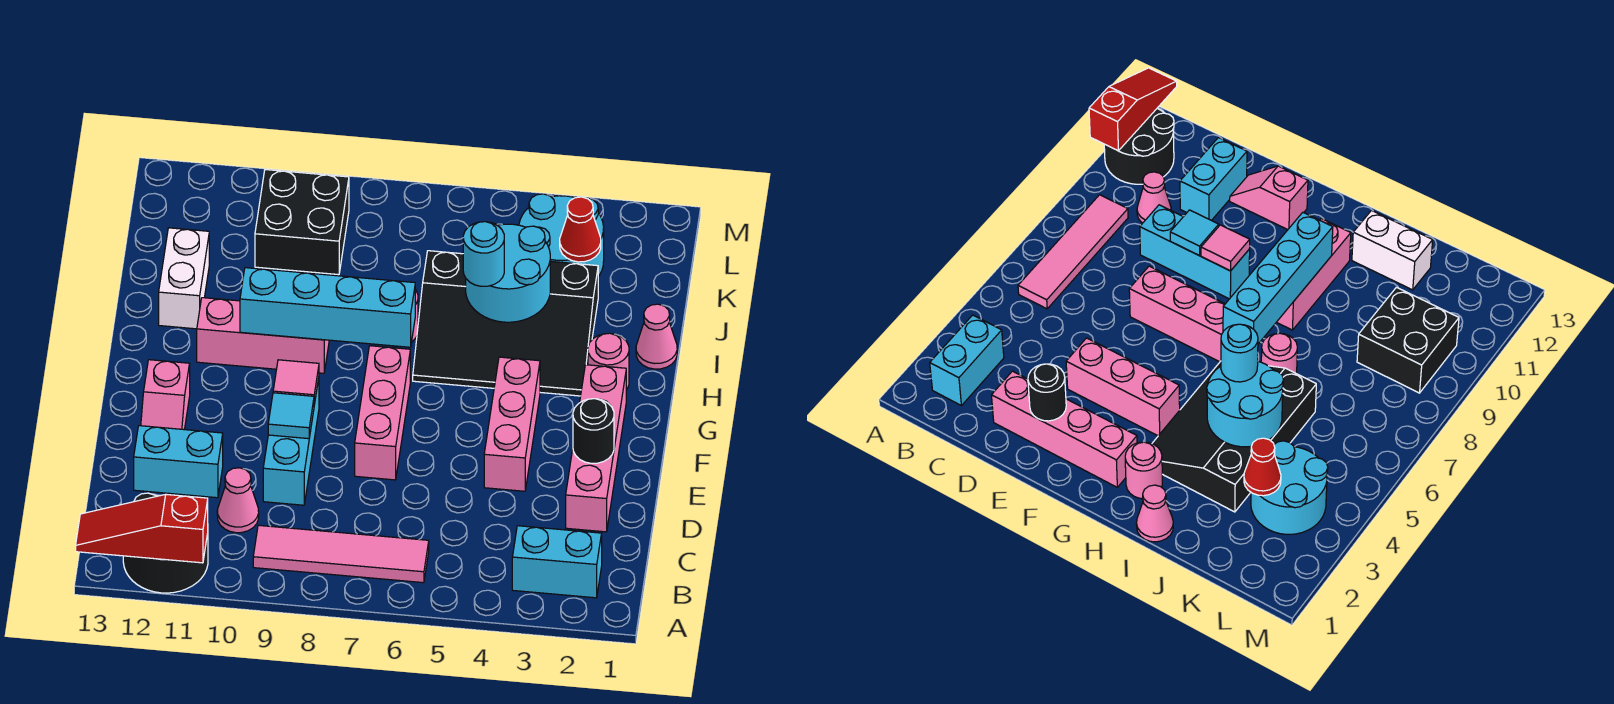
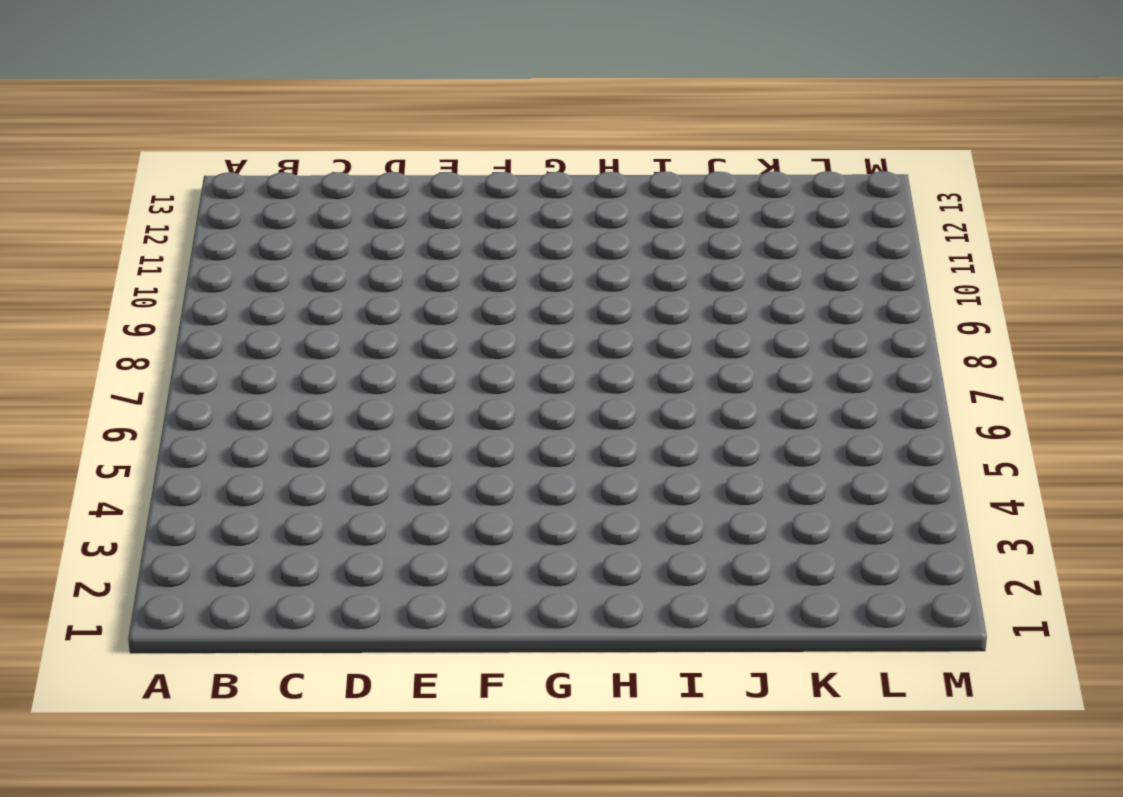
none -> black round brick A11:B12 level 1
none -> cyan brick B2:B3 level 1
none -> pink tile B6:B9 level 1

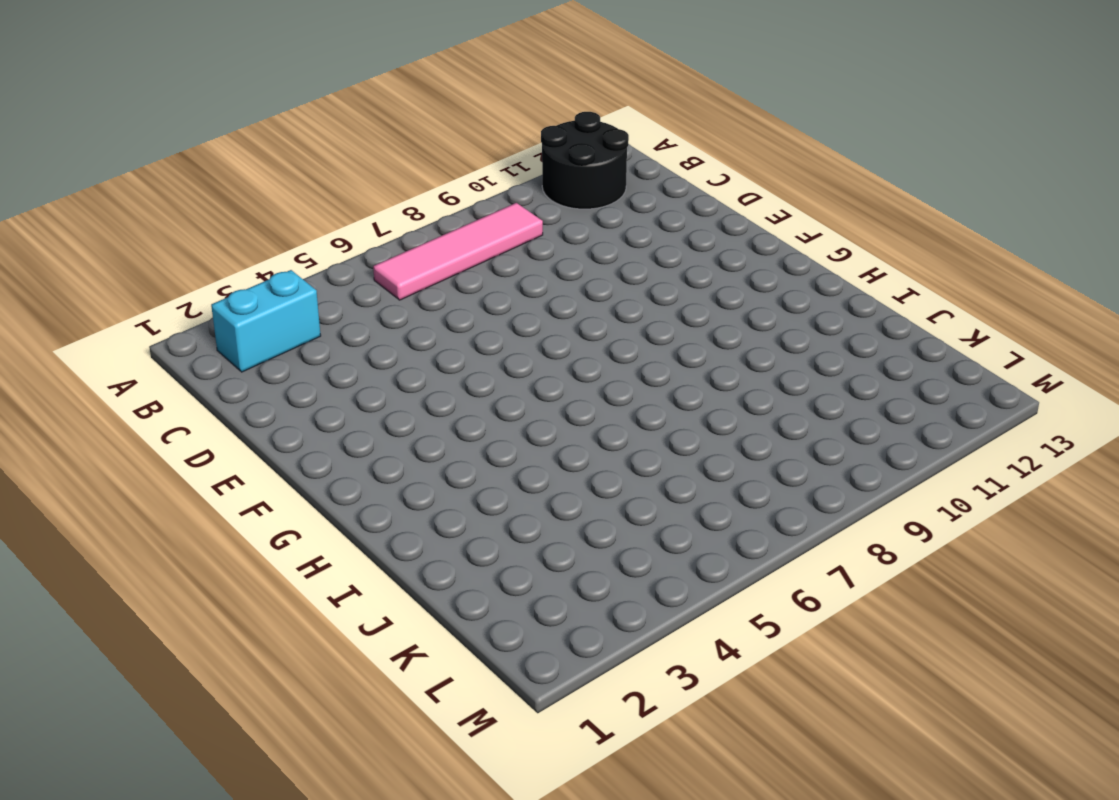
none -> pink cone C10 level 1
none -> pink brick D2:G2 level 1
none -> cyan brick D9:F9 level 1

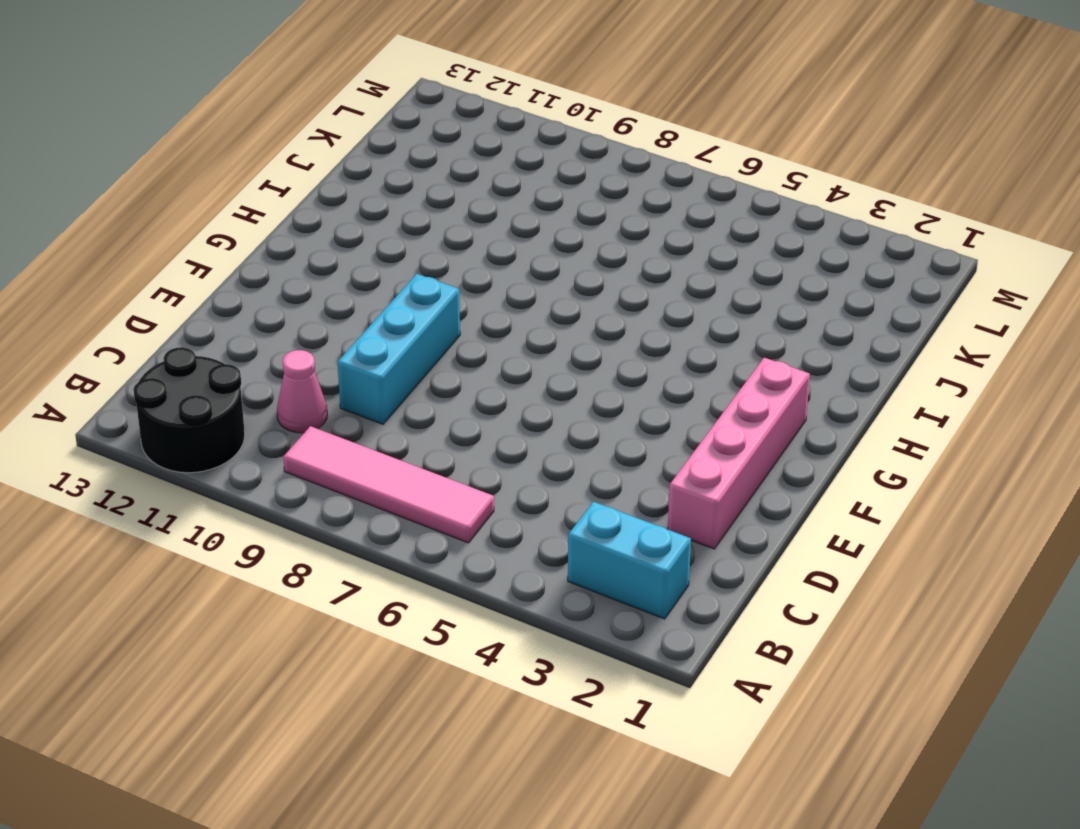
none -> cyan brick D11:D12 level 1
none -> pink brick E4:G4 level 1
none -> pink brick E7:G7 level 1

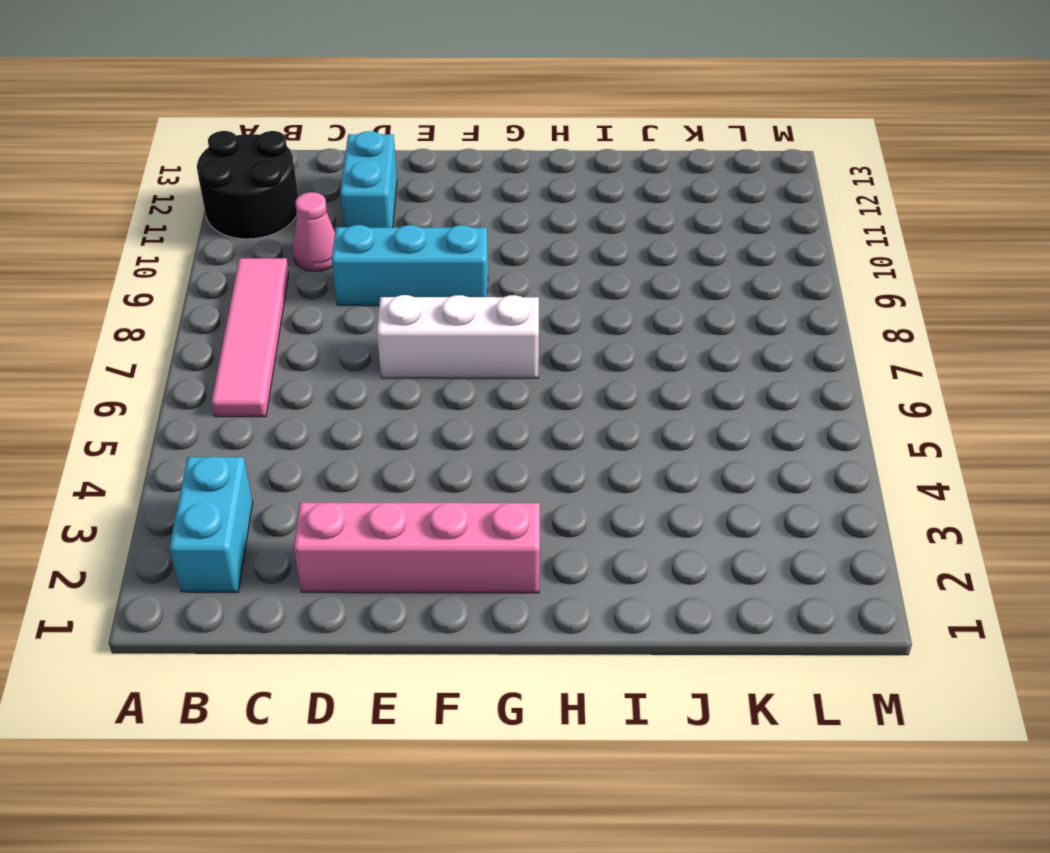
white brick E7:G7 level 1 -> pink brick E7:G7 level 1
none -> pink brick E4:G4 level 1
none -> pink slope E12:F12 level 1 top F
none -> pink round brick H2 level 1

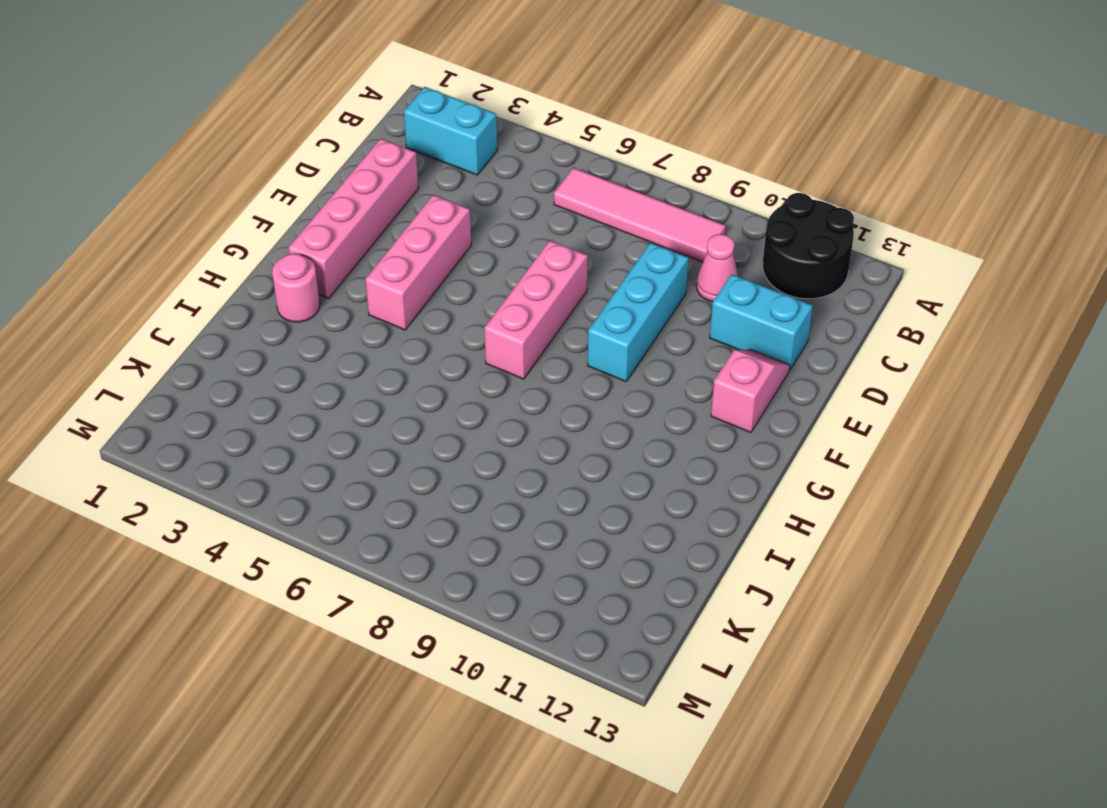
none -> black slope H3:J6 level 1 top J
none -> pink brick H9:H11 level 1
none -> pink cone I1 level 1

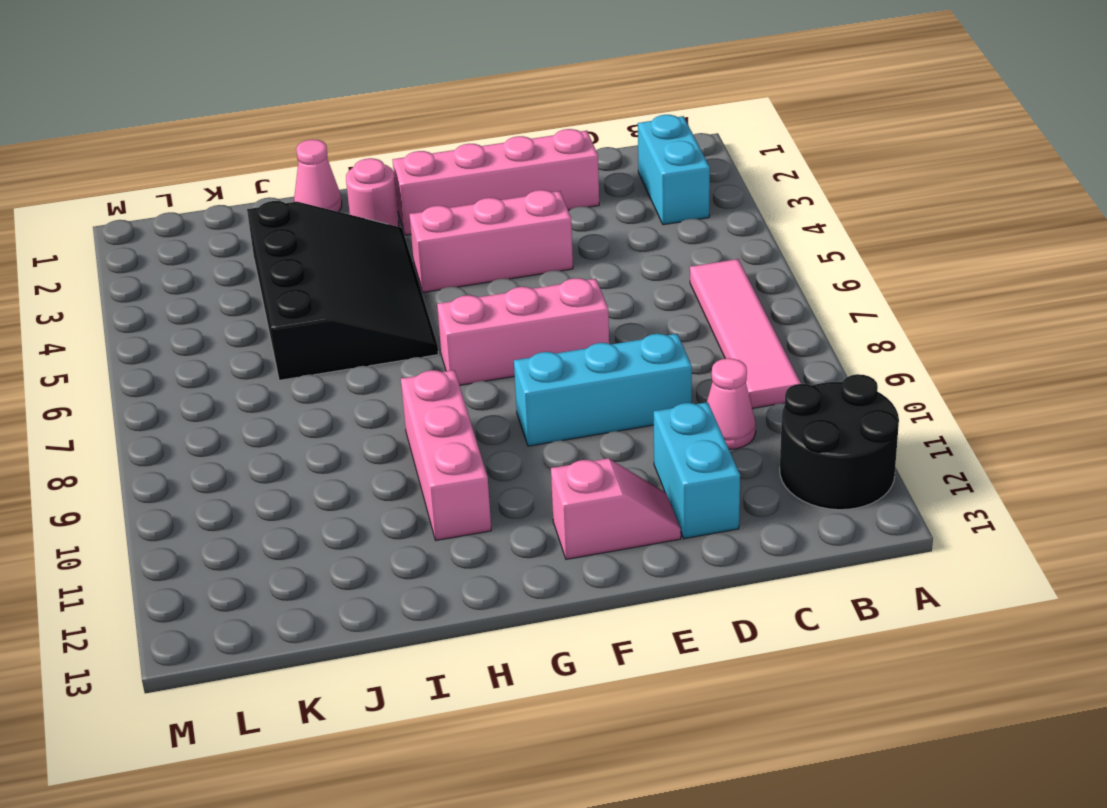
none -> pink round brick I7 level 1
none -> white brick I12:J12 level 1
none -> cyan round brick K3:L4 level 1

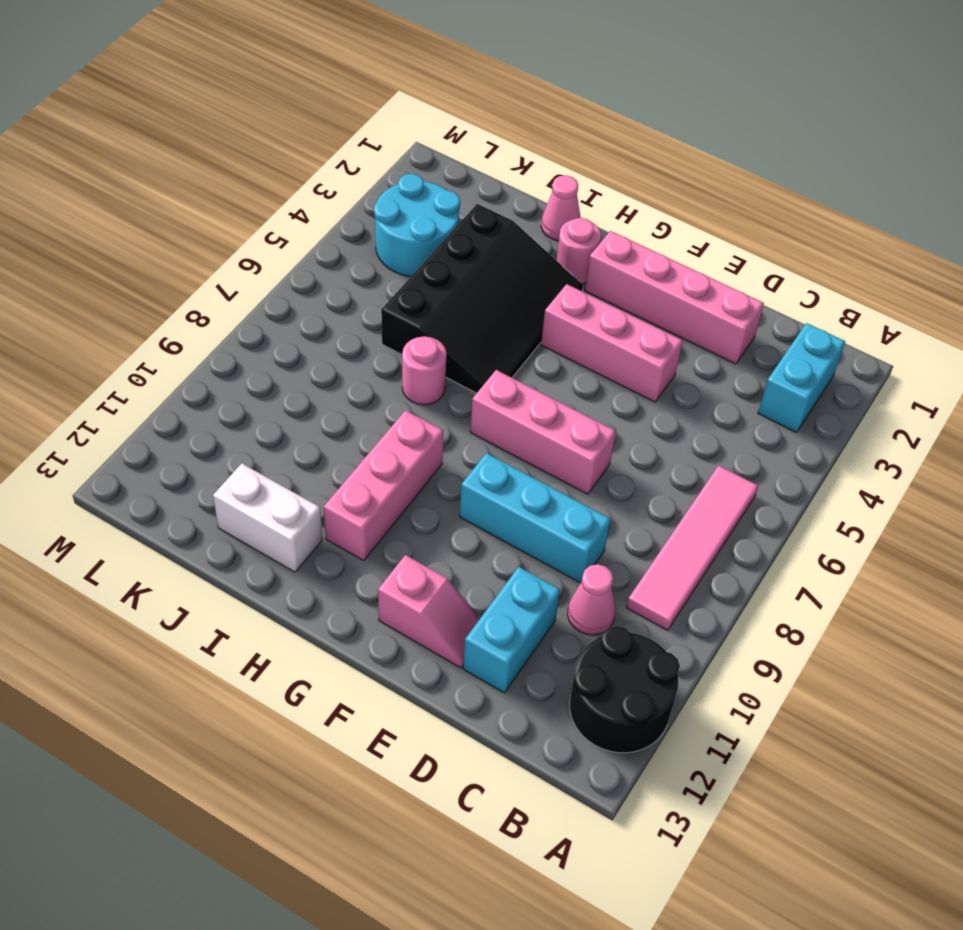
none -> black brick K9:L10 level 1
none -> red slope A11:A13 level 2 top 11
none -> black round brick E2 level 2

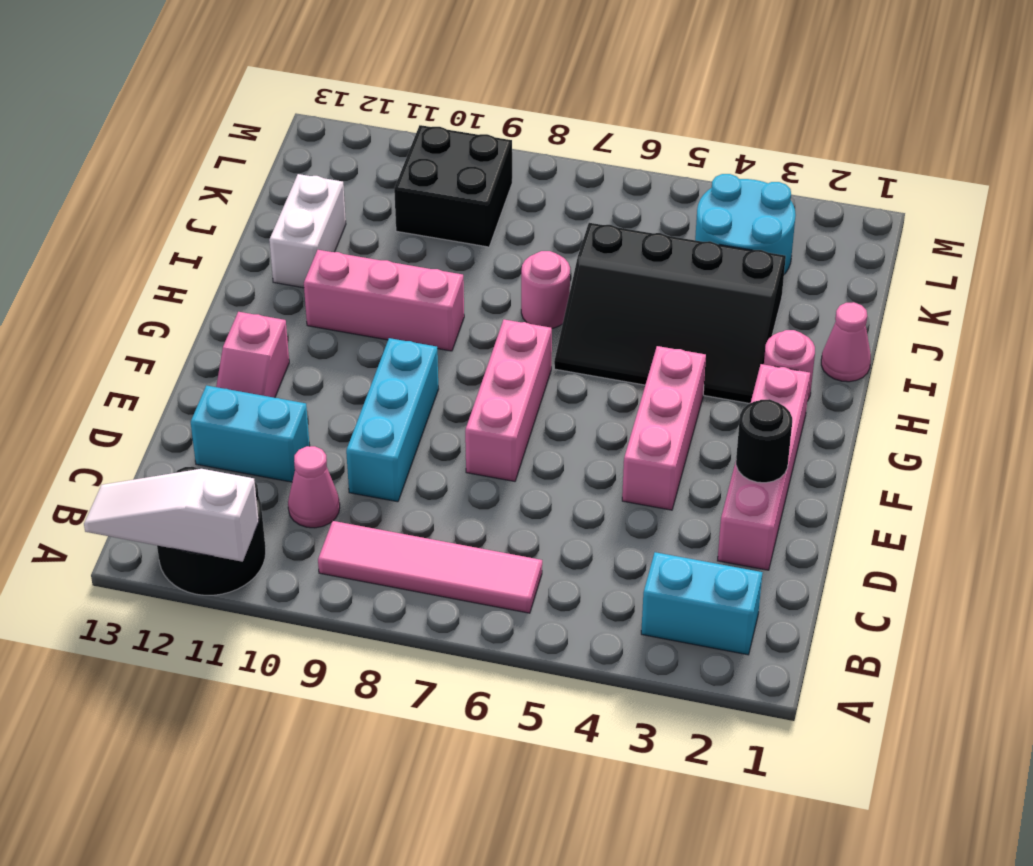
white slope A11:A13 level 2 top 11 -> red slope A11:A13 level 2 top 11
none -> cyan tile E9 level 2
none -> pink tile F9 level 2
none -> cyan brick H7:H10 level 2

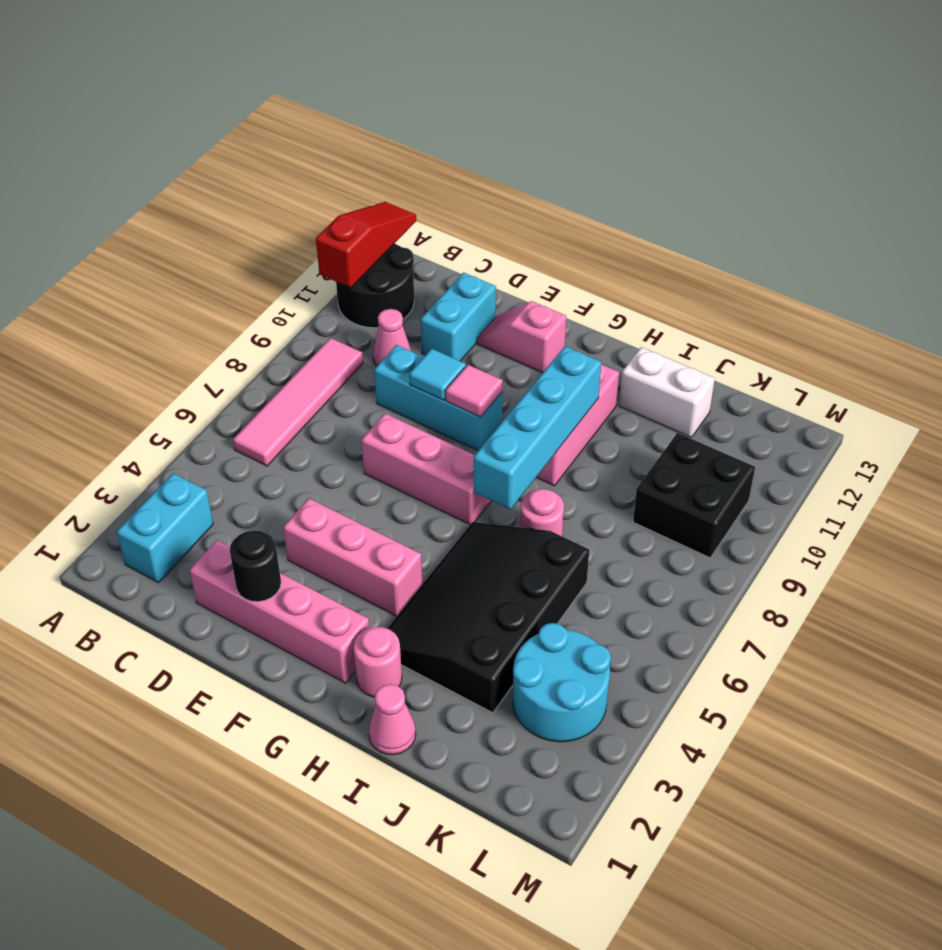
none -> cyan round brick I4:J5 level 2
none -> red cone K3 level 2
none -> cyan round brick I5 level 3

